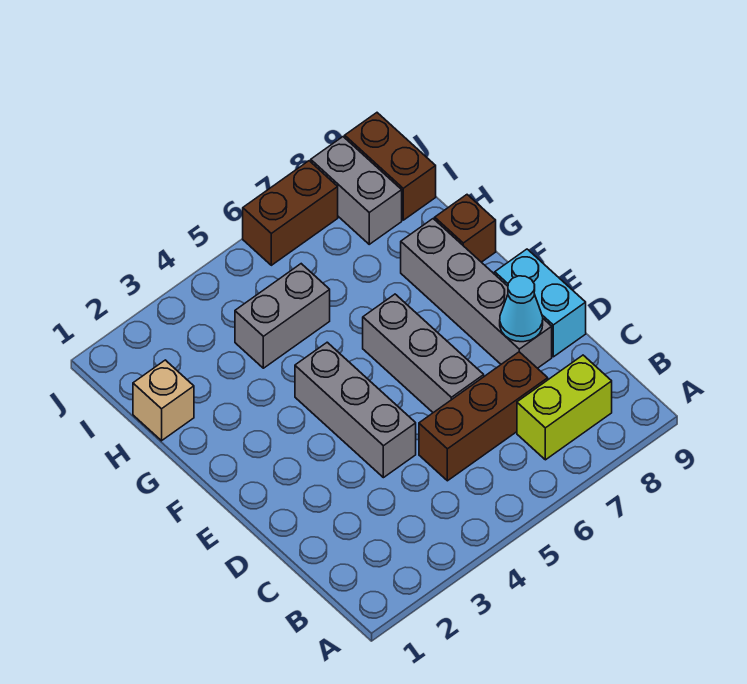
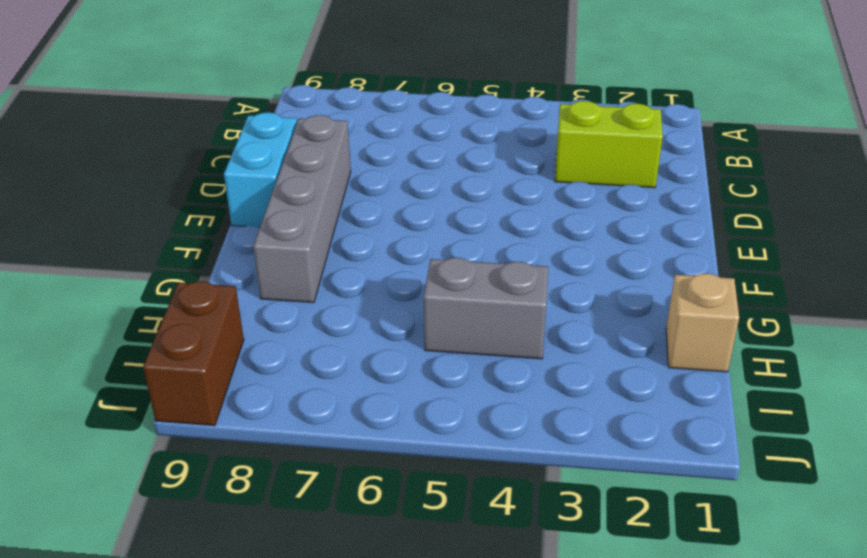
lime brick C2:C3 level 1 -> lime brick B7:B8 level 1
none -> brown brick C5:C7 level 1
none -> grey brick D4:F4 level 1
none -> grey brick D6:F6 level 1

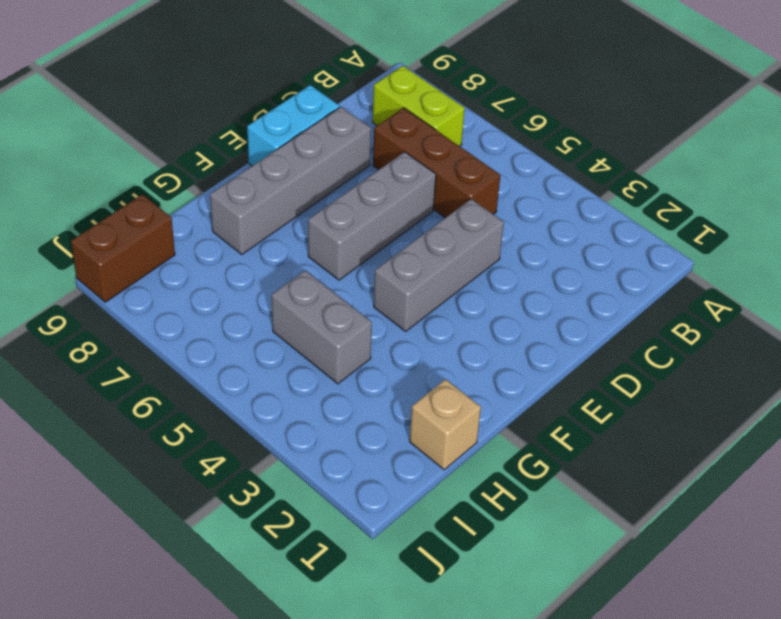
none -> brown brick G9 level 1
none -> grey brick I8:J8 level 1
none -> brown brick J6:J7 level 1

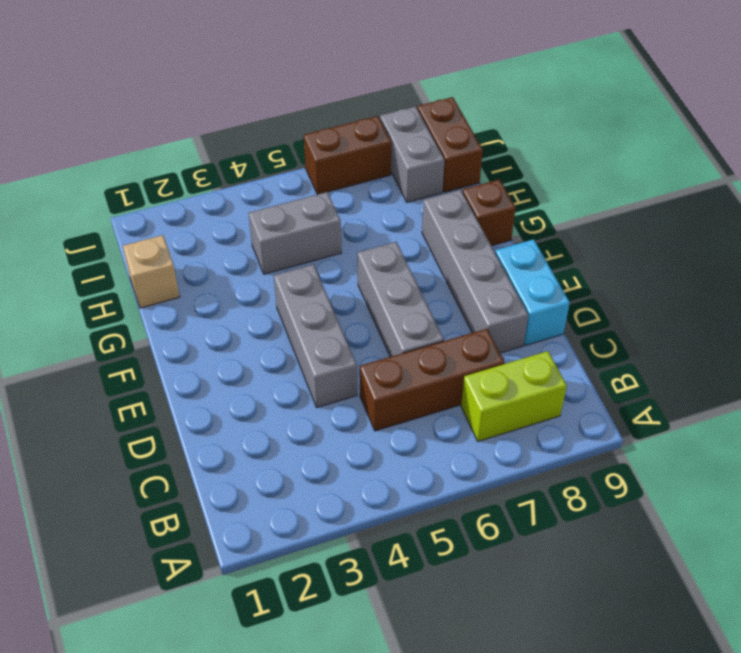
none -> cyan cone D8 level 2

